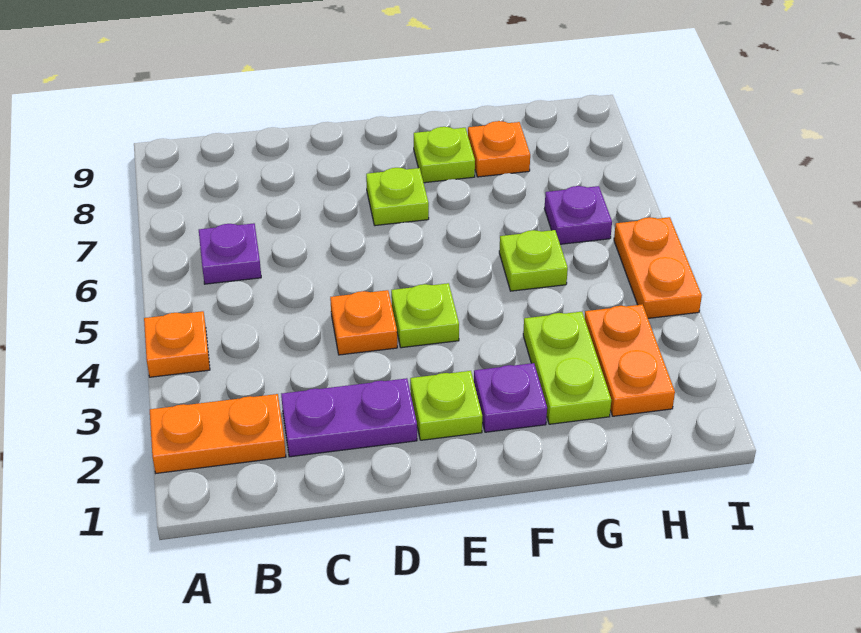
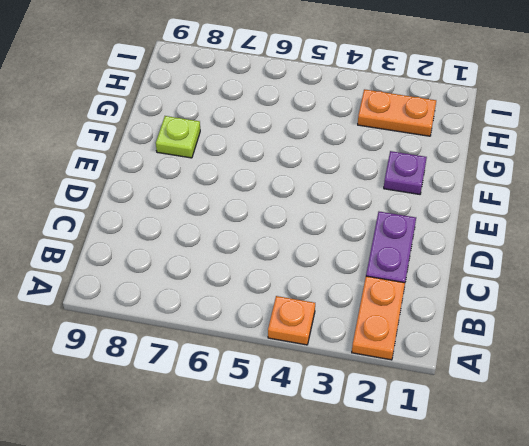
none -> purple plate B6 level 1
none -> orange plate D4 level 1
none -> lime plate E2 level 1

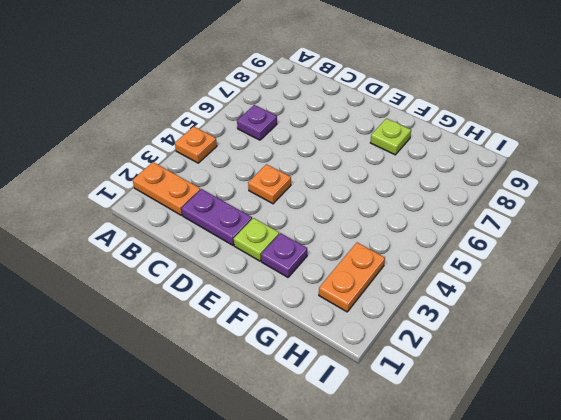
none -> lime plate E4 level 1
none -> lime plate E7 level 1
none -> lime plate G2:G3 level 1

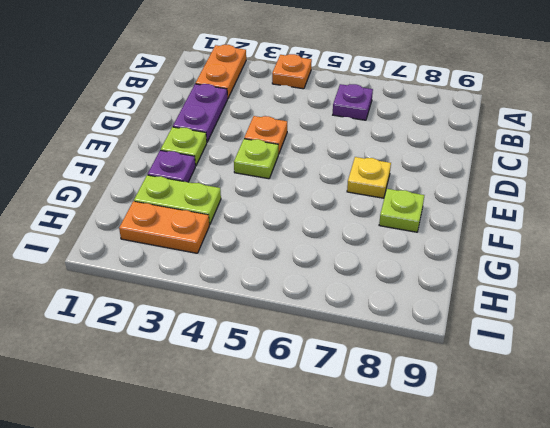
yellow plate E7 level 1 -> lime plate E7 level 1
none -> lime plate G5 level 1
none -> orange plate G8 level 1
none -> purple plate H6 level 1

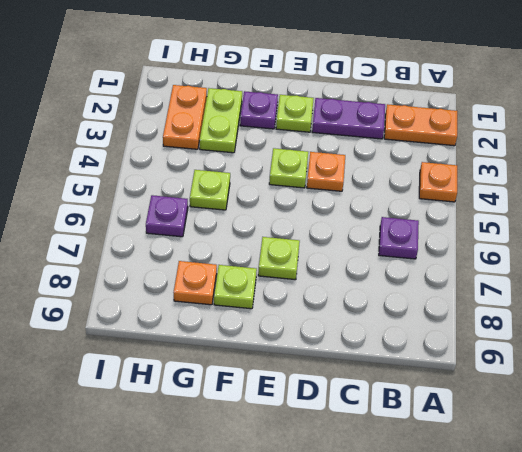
none -> orange plate I4:I5 level 1

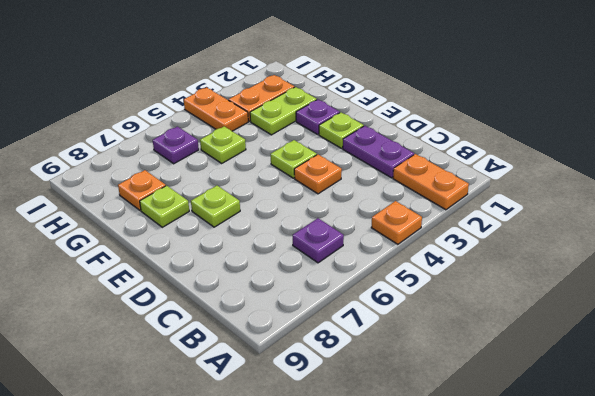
orange plate H4:I4 level 1 -> orange plate I4:I5 level 1

